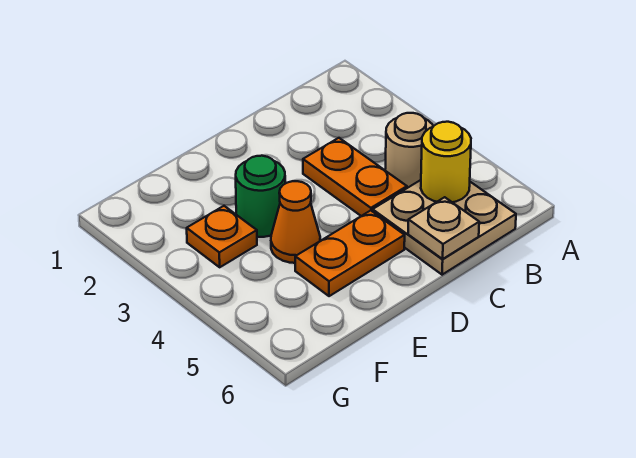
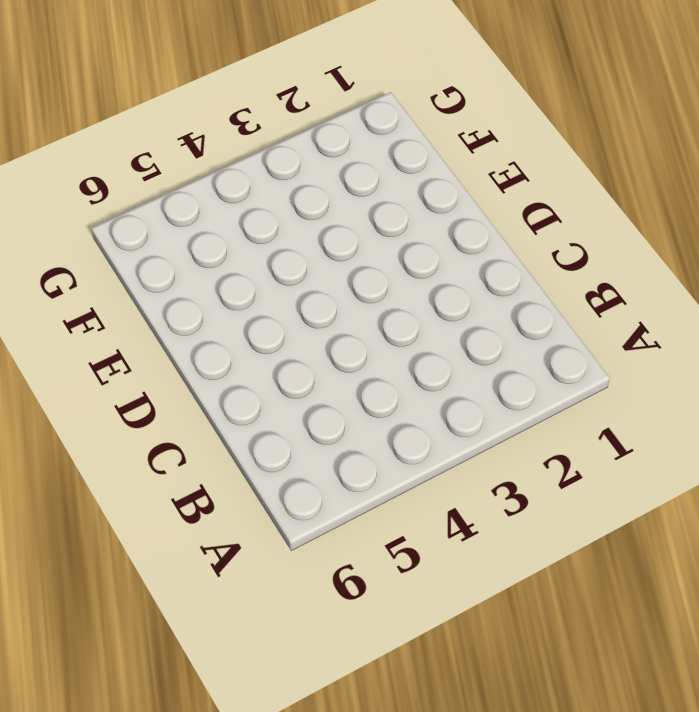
none -> tan round brick B4 level 1
none -> tan plate B5:C6 level 1

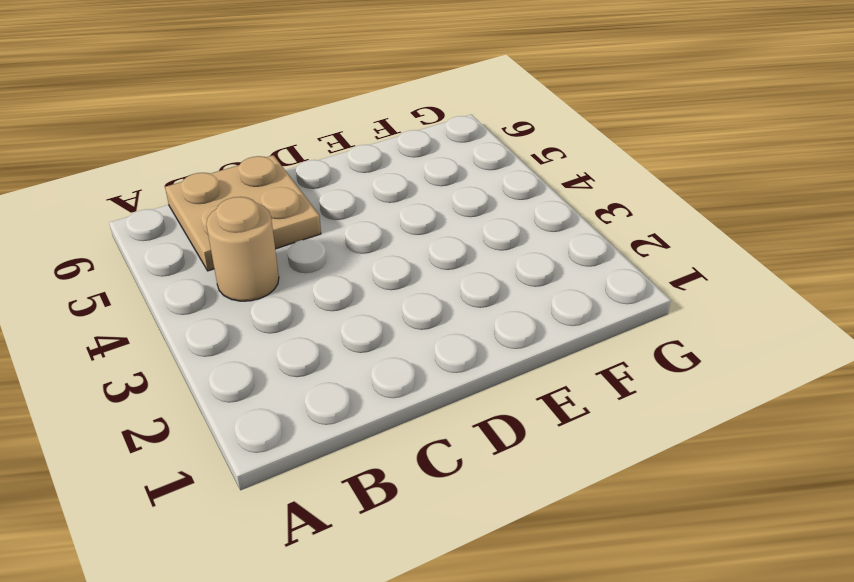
none -> orange plate C3:C4 level 1
none -> orange plate D5:E5 level 1

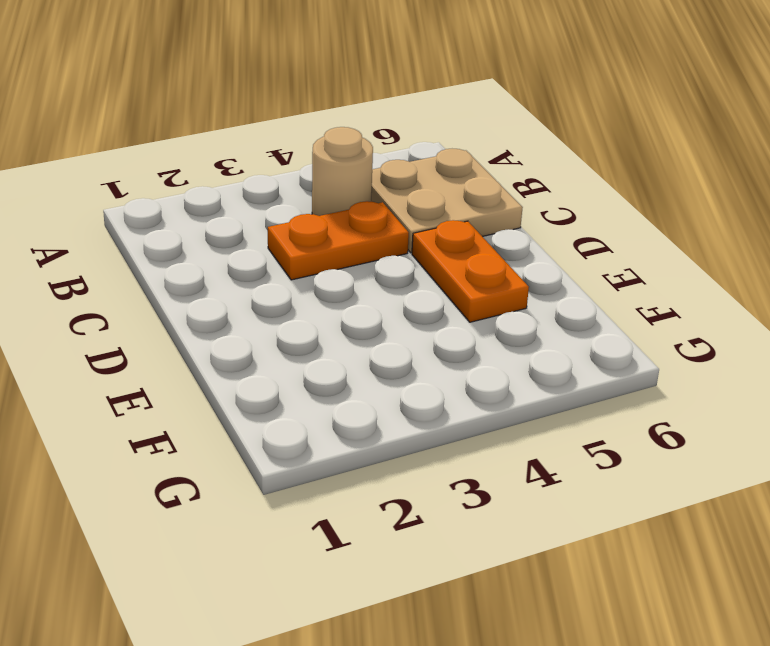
none -> green round brick E3 level 1
none -> orange cone E4 level 1

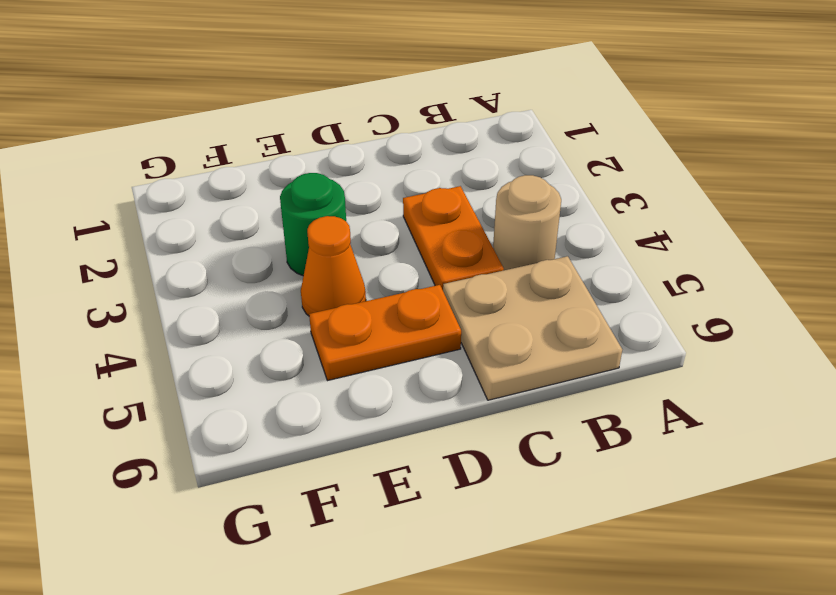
none -> orange plate F3 level 1
none -> yellow round brick B5 level 2

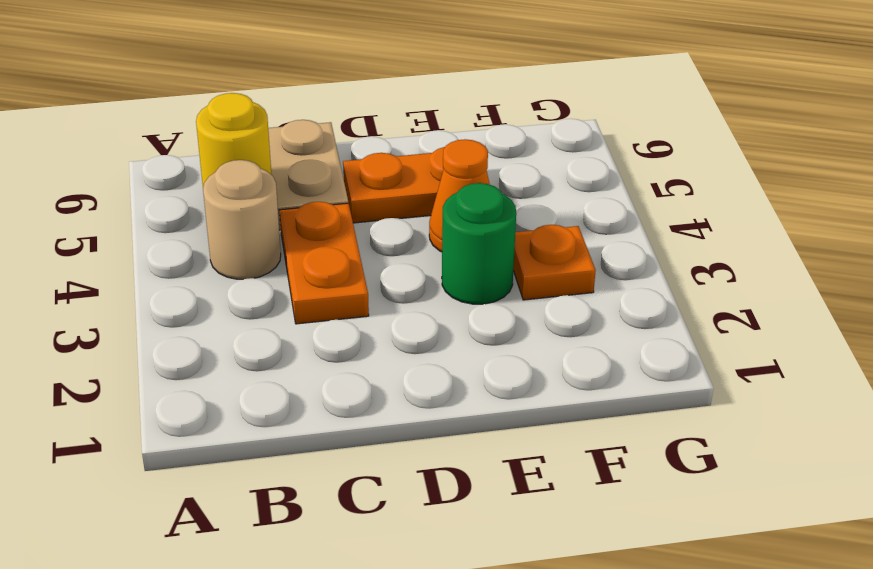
none -> tan plate C6 level 2

